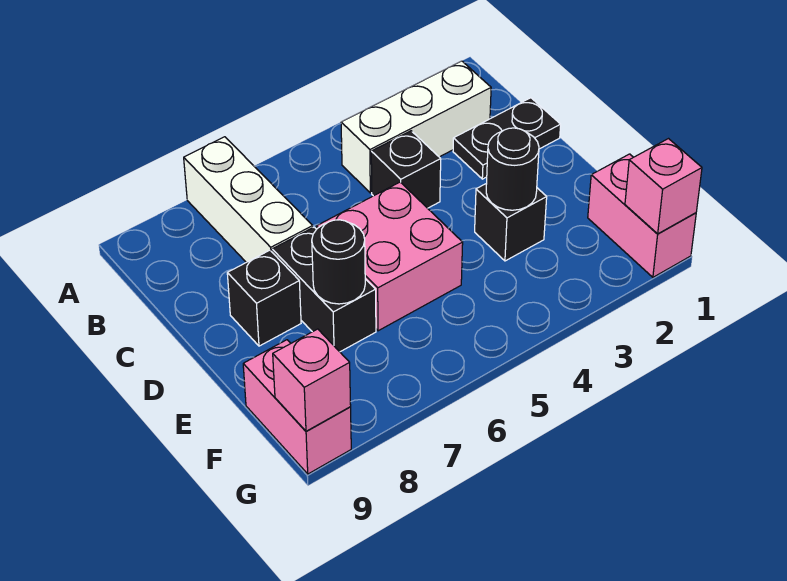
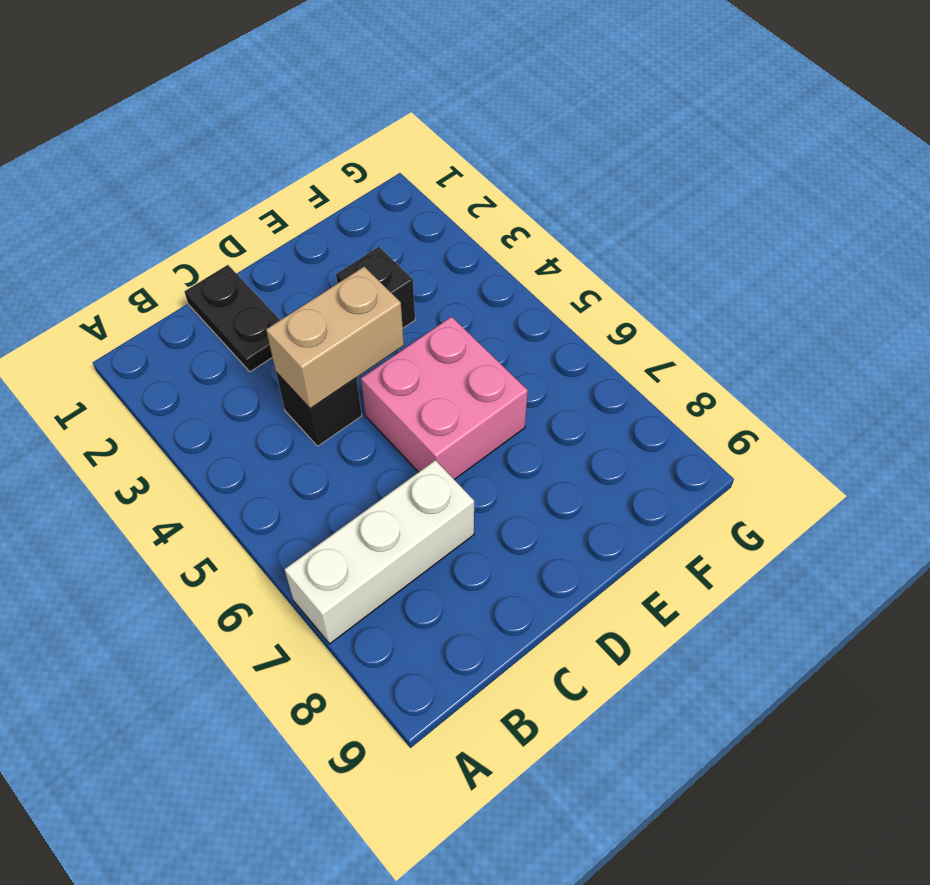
tan brick C4:D4 level 2 -> none
none -> white brick B2:B4 level 1
none -> black brick D7:E7 level 1
none -> black brick D8 level 1

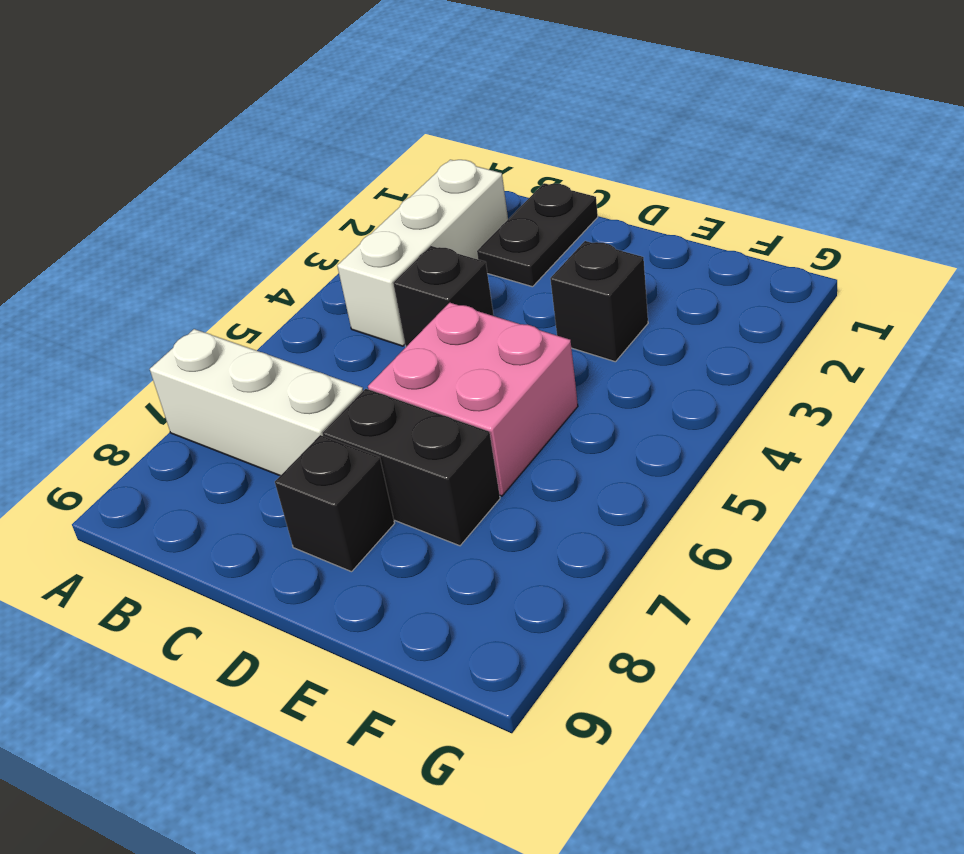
none -> pink brick F1:G1 level 1
none -> pink brick F9:G9 level 1
none -> black round brick E3 level 2

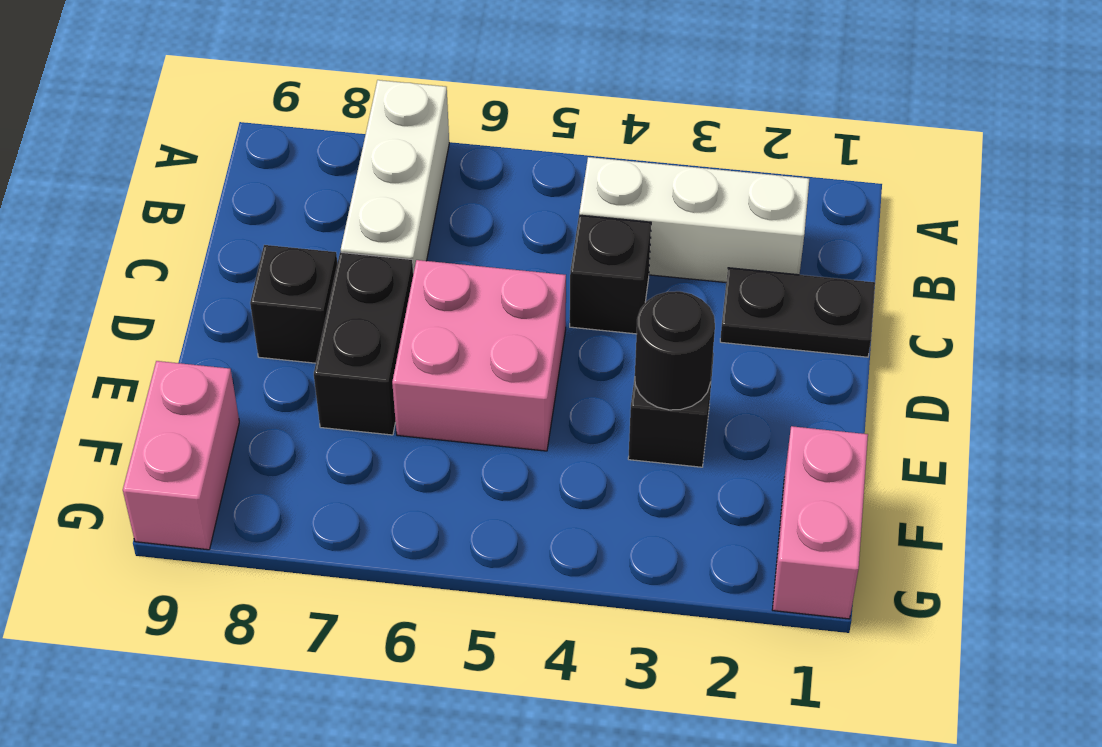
none -> black round brick E7 level 2
none -> pink brick G1 level 2
none -> pink brick G9 level 2

